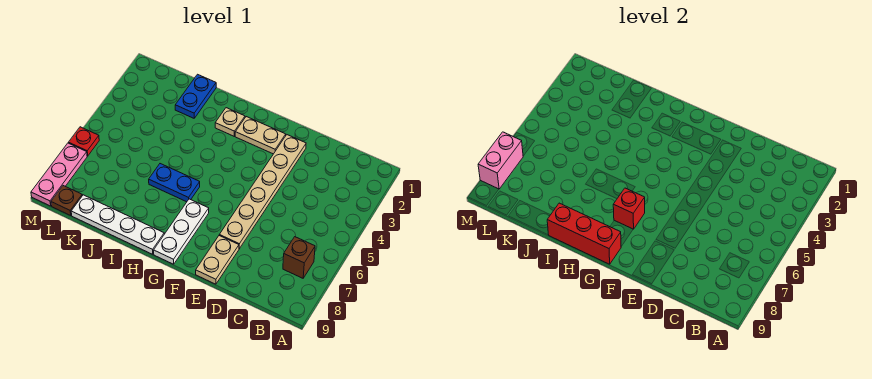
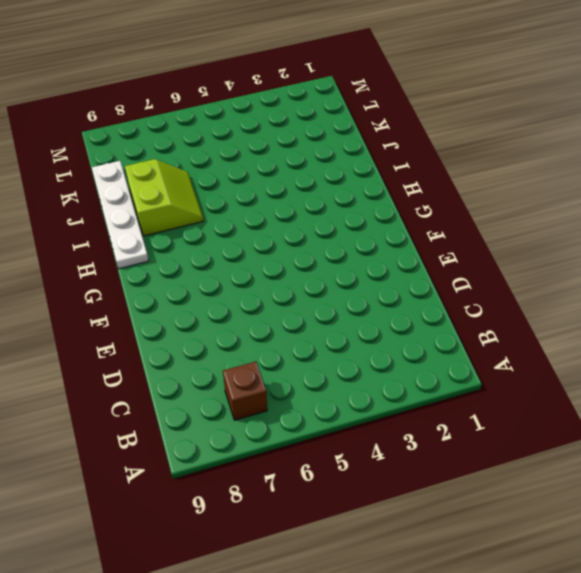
lime slope I7:J8 level 1 top 8 -> none
none -> tan plate E2:E7 level 1
none -> tan plate E8:E9 level 1
none -> tan plate F2:G2 level 1

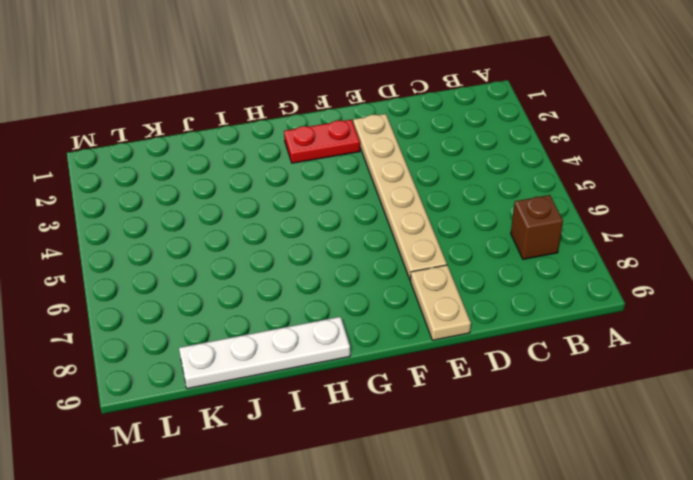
red plate F2:G2 level 1 -> tan plate F2:G2 level 1
none -> white plate G7:G9 level 1
none -> tan plate H2 level 1
none -> blue plate H6:I6 level 1

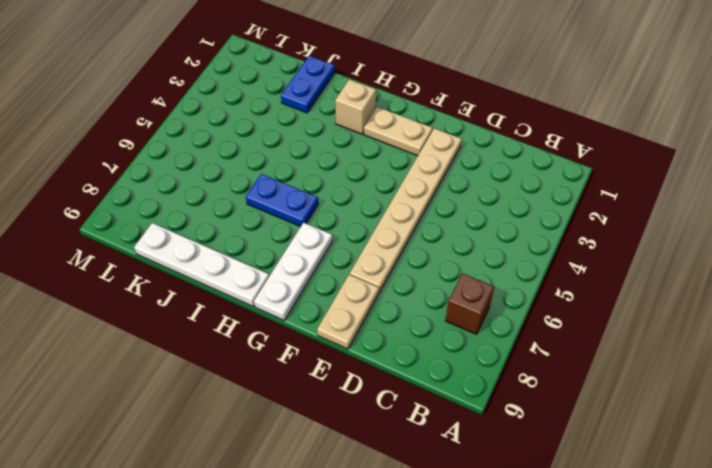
tan brick H2 level 1 -> tan plate H2 level 1
none -> brown plate L9 level 1
none -> red plate M6 level 1
none -> pink plate M7:M9 level 1

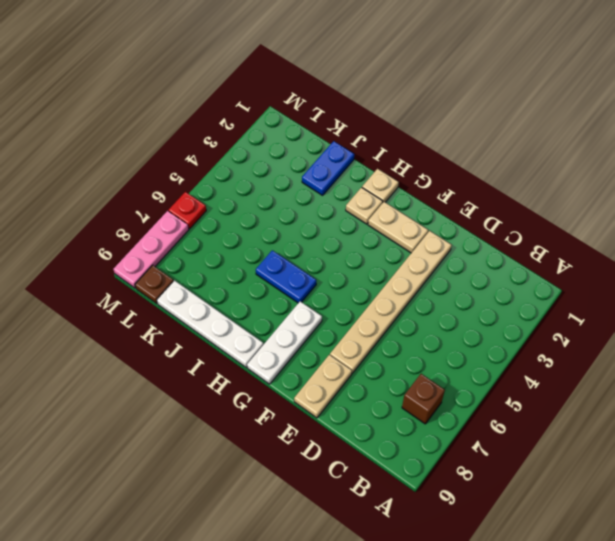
tan plate H1 level 1 -> none
none -> red brick G7 level 2
none -> red brick G9:I9 level 2
none -> pink brick M7:M8 level 2

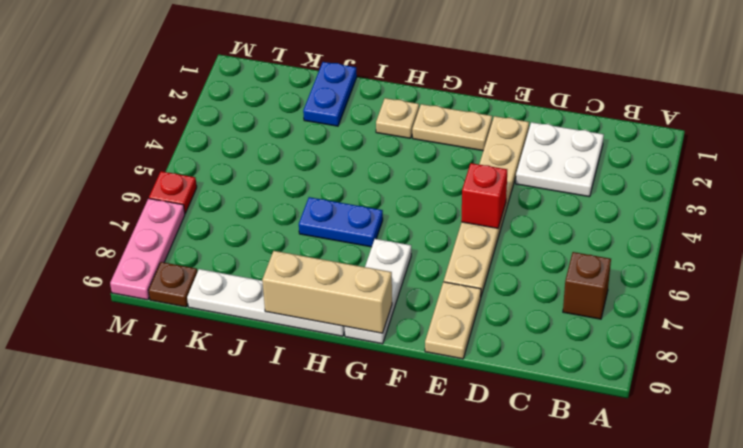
white plate C2:D3 level 1 -> none
red brick E5 level 2 -> red brick G7 level 2
tan brick G9:I9 level 2 -> red brick G9:I9 level 2
none -> pink brick M7:M8 level 2

